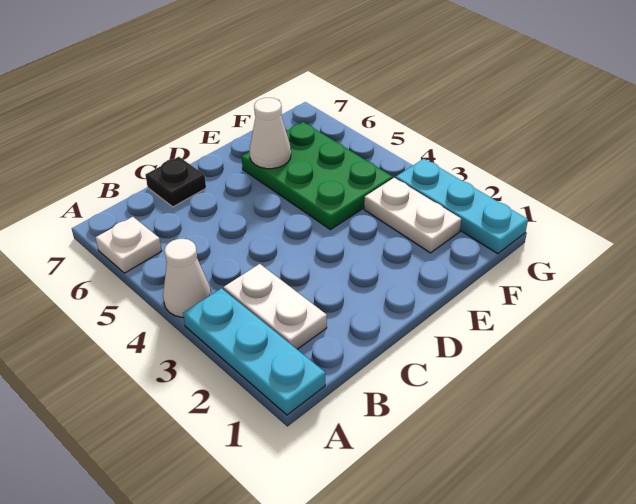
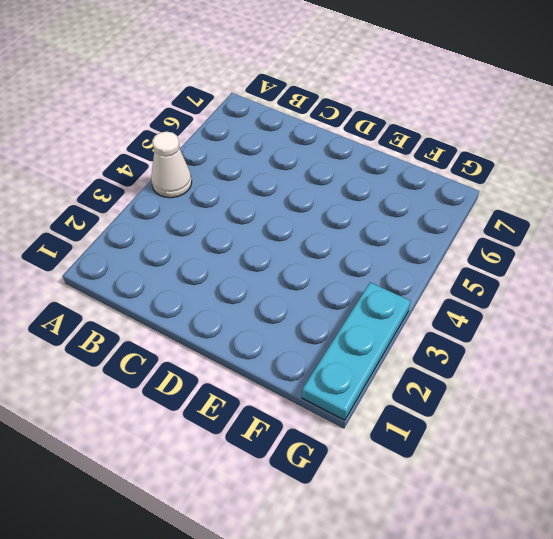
none -> cyan plate A1:A3 level 1
none -> white plate A6 level 1

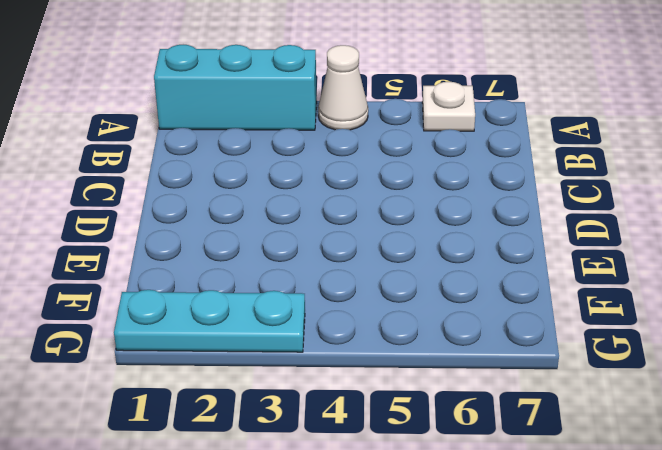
cyan brick A1:A3 level 1 -> cyan plate A1:A3 level 1
none -> white plate B2:B3 level 1
none -> black plate C7 level 1

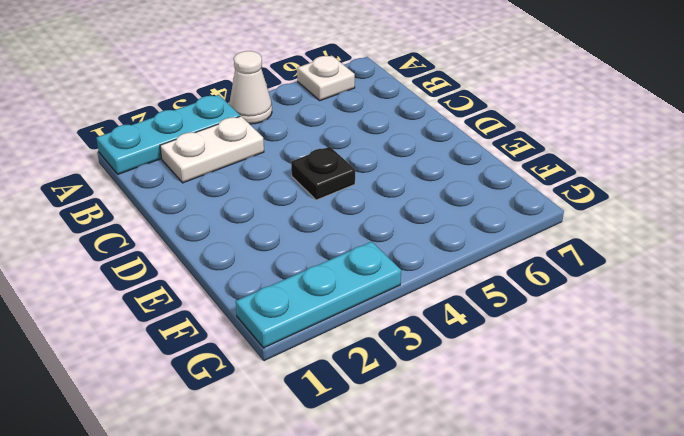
black plate D4 level 1 -> black plate C7 level 1
none -> green plate E4:F6 level 1
none -> white plate F2:F3 level 1

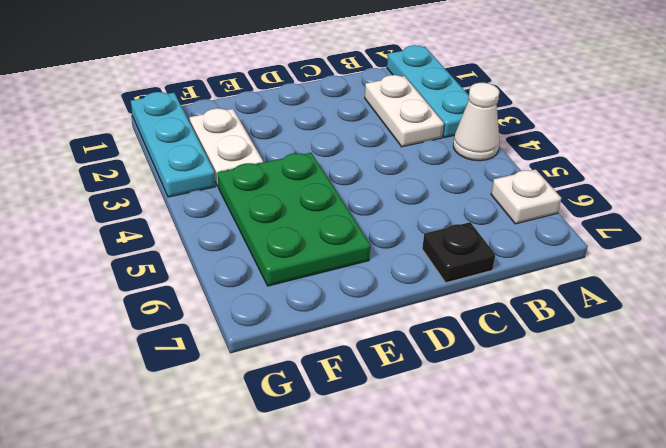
none -> white cone E6 level 2

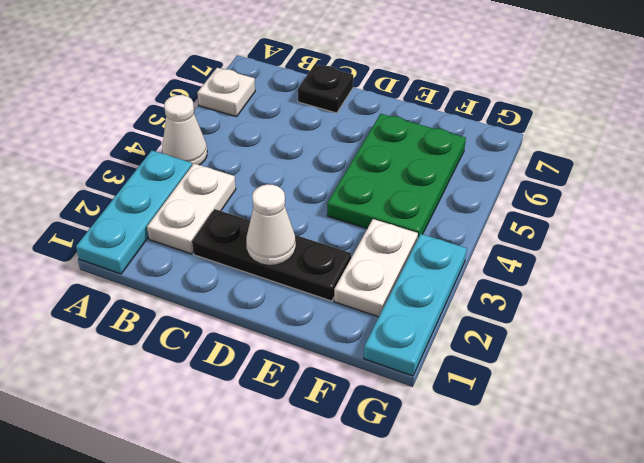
black plate C2:E2 level 1 -> none
white cone D2 level 2 -> white cone E6 level 2

